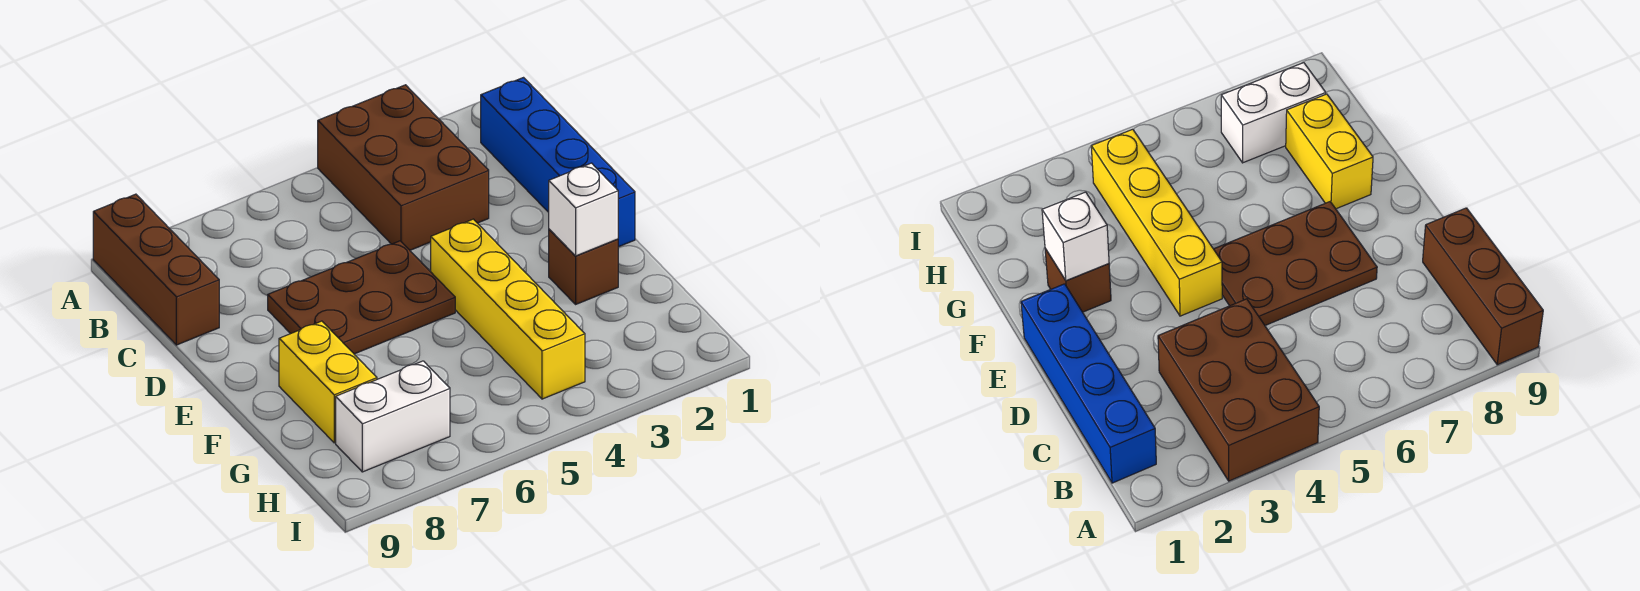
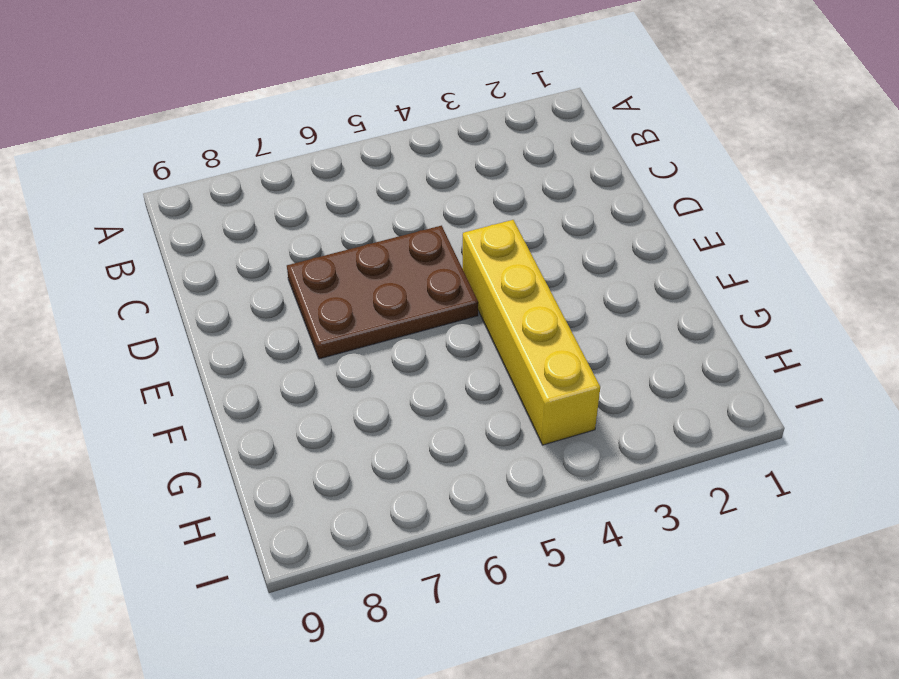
none -> brown brick A3:C4 level 1
none -> brown brick A9:C9 level 1

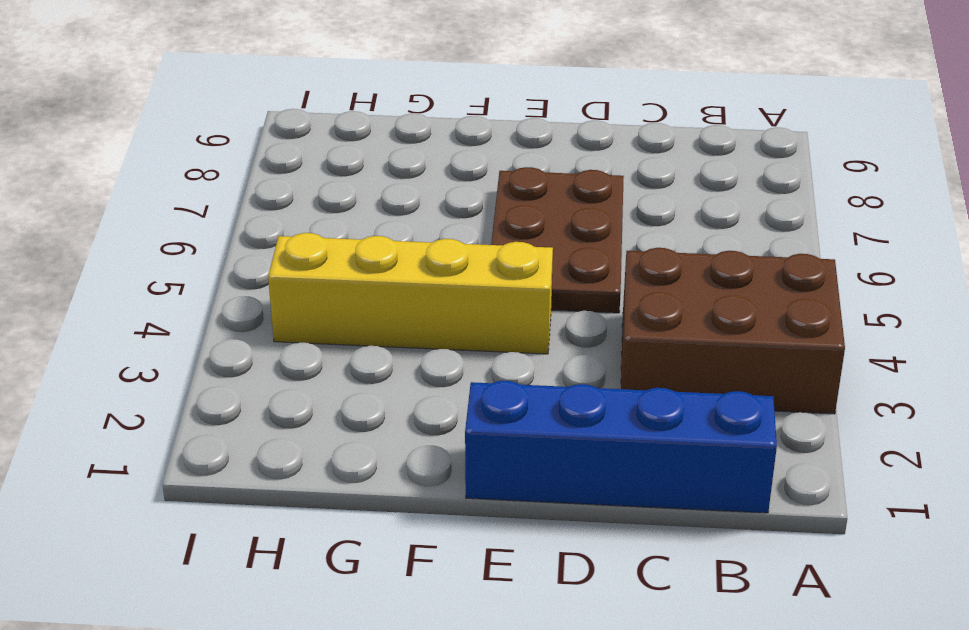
none -> brown brick A9:C9 level 1
none -> brown brick F2 level 1

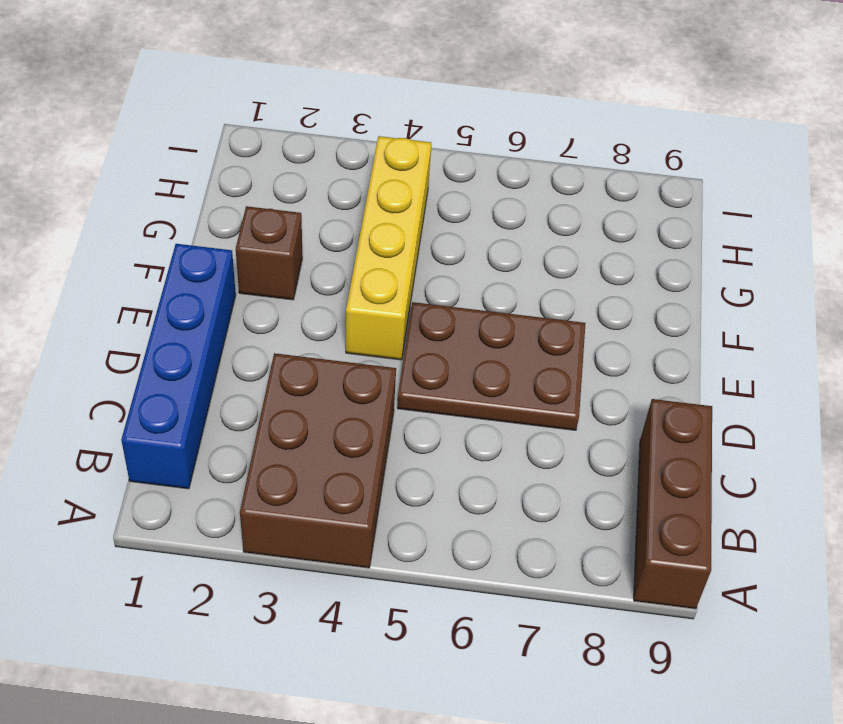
none -> yellow brick F8:G8 level 1
none -> white brick H7:H8 level 1

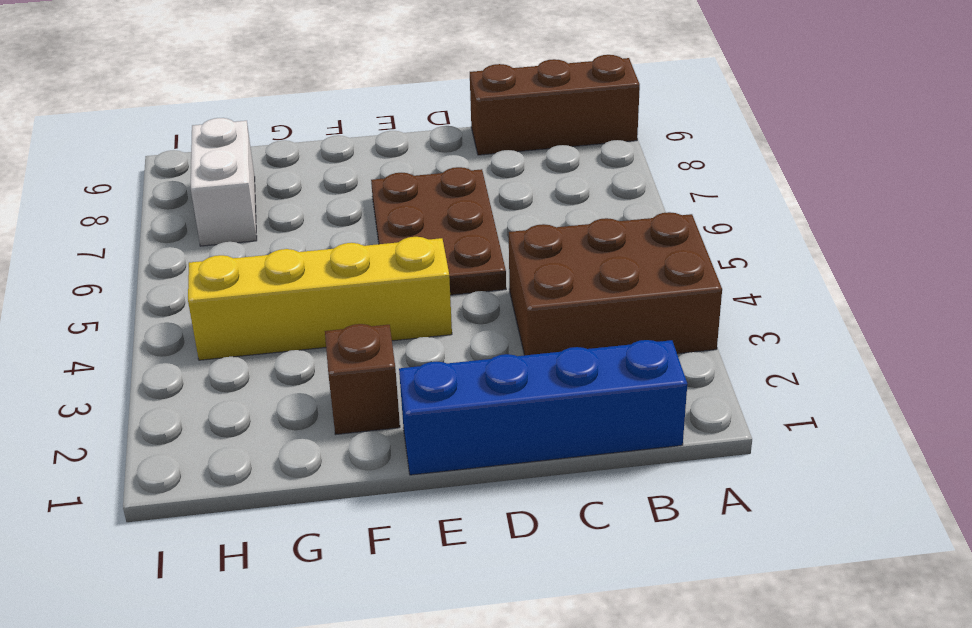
none -> yellow brick F8:G8 level 1
none -> white brick F2 level 2

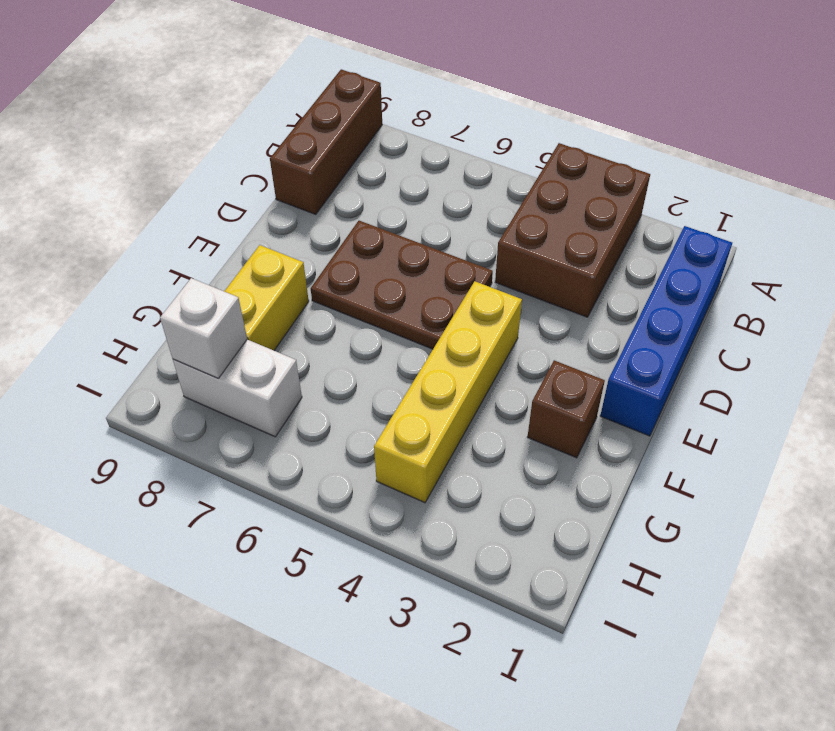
white brick H8 level 2 -> white brick F2 level 2

